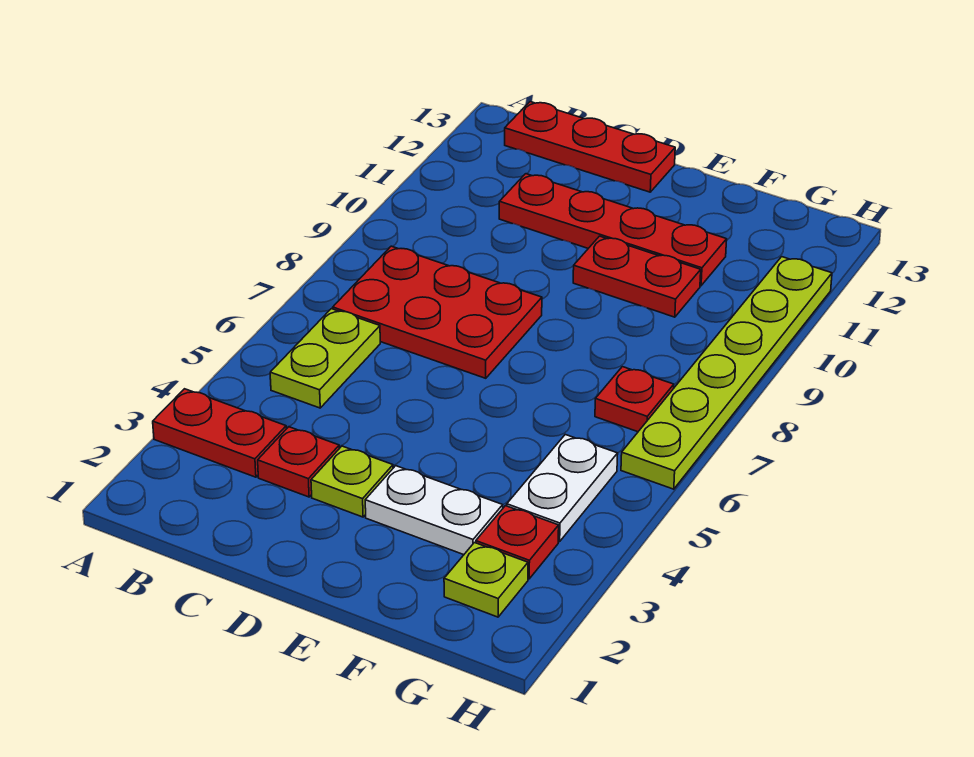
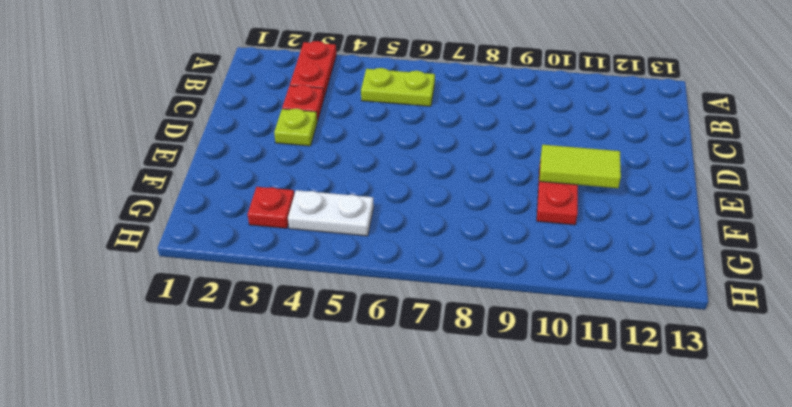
lime tile E10:E11 level 2 -> none
none -> red plate B7:D8 level 1
none -> red plate B13:D13 level 1
none -> red plate C11:F11 level 1

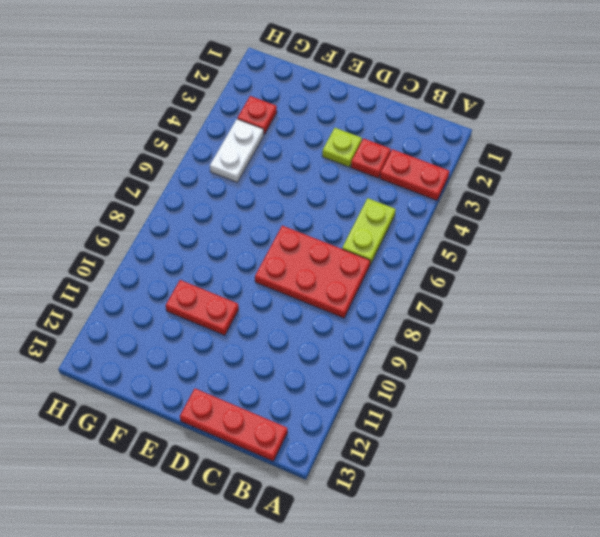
none -> red plate C11:F11 level 1
none -> white plate E3:F3 level 1
none -> lime plate G2 level 1

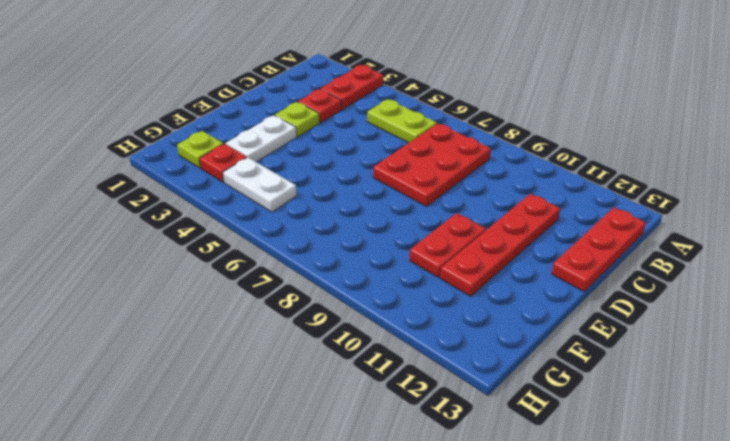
none -> red plate G7 level 1
none -> lime plate H6:H11 level 1

